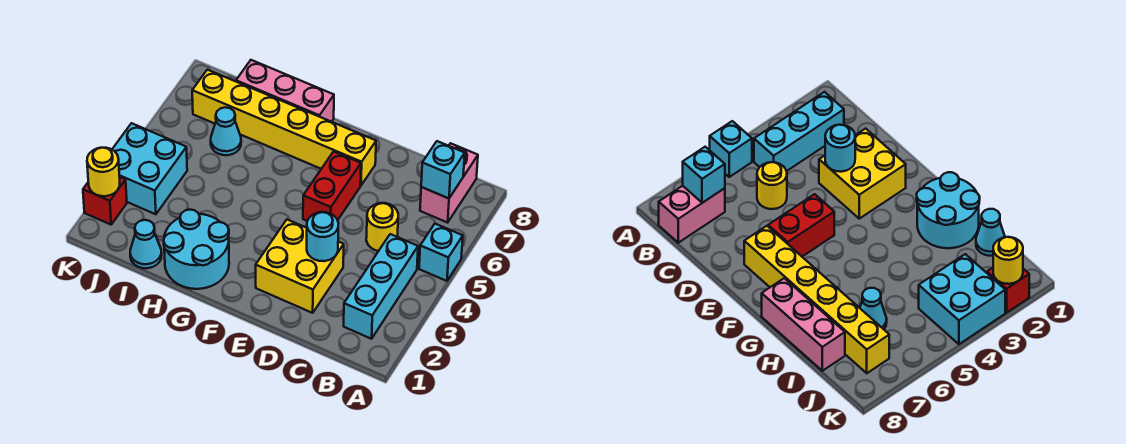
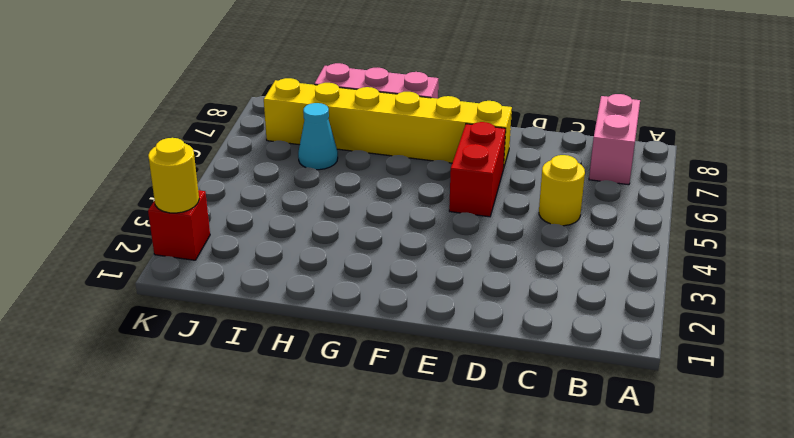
none -> cyan brick A5 level 1
none -> cyan brick B2:B4 level 1
none -> yellow brick D2:E3 level 1

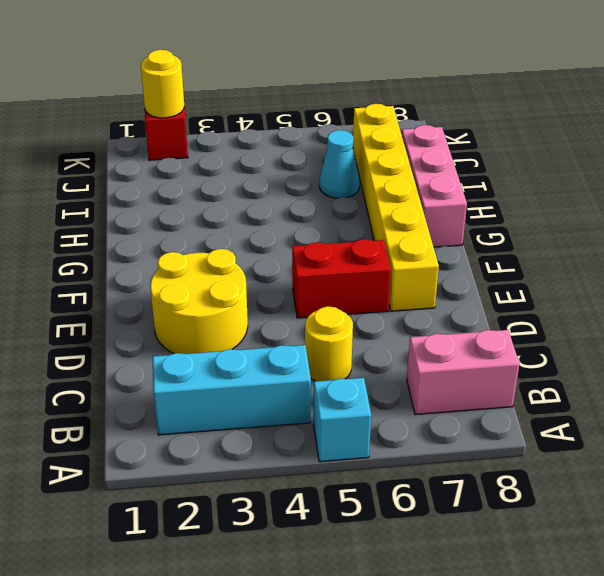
yellow round brick D2:E3 level 1 -> yellow brick D2:E3 level 1
none -> cyan round brick G1:H2 level 1
none -> cyan cone I1 level 1
none -> cyan brick J3:K4 level 1

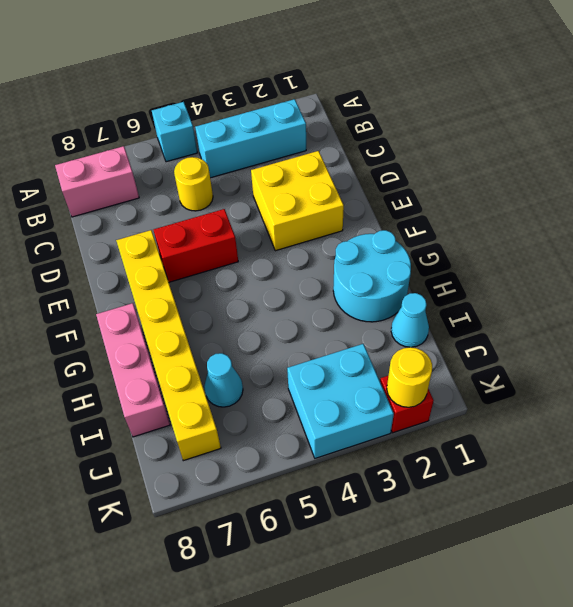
none -> cyan brick B7 level 2
none -> cyan round brick D3 level 2

